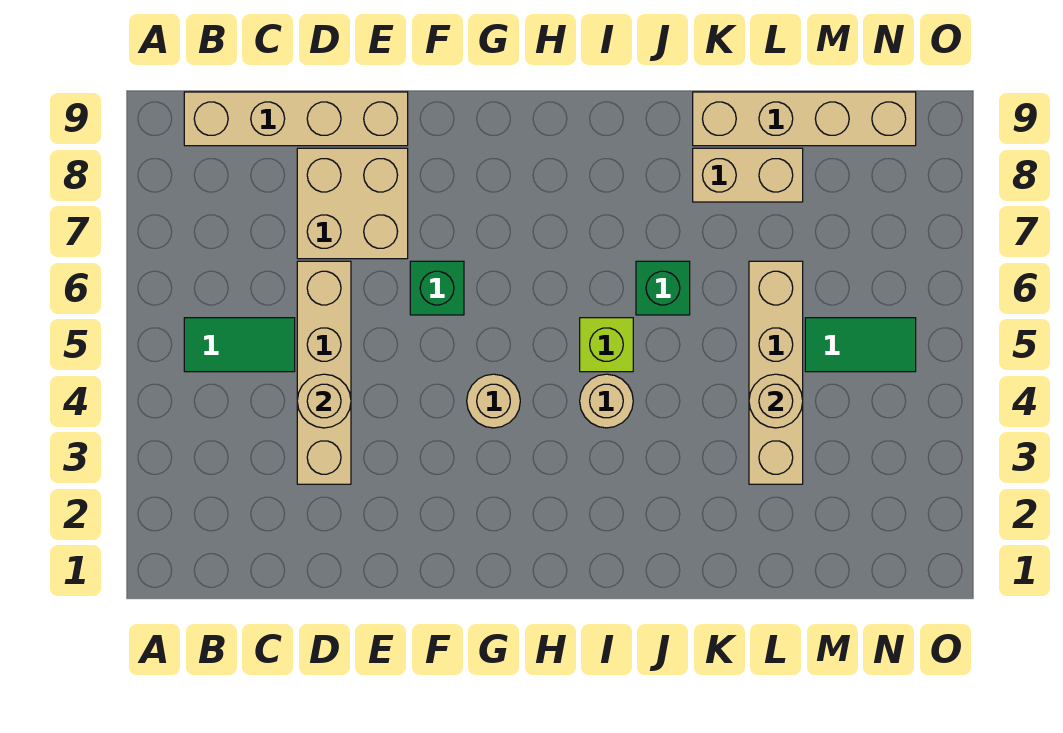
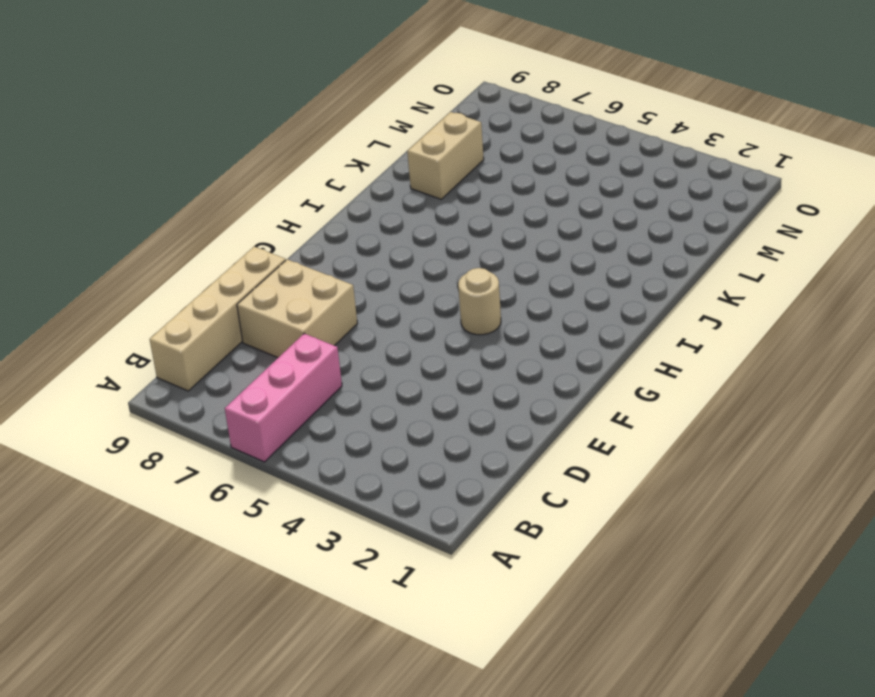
pink brick A6:C6 level 1 -> none
none -> green tile B5:C5 level 1
none -> tan brick D3:D6 level 1
none -> green brick F6 level 1

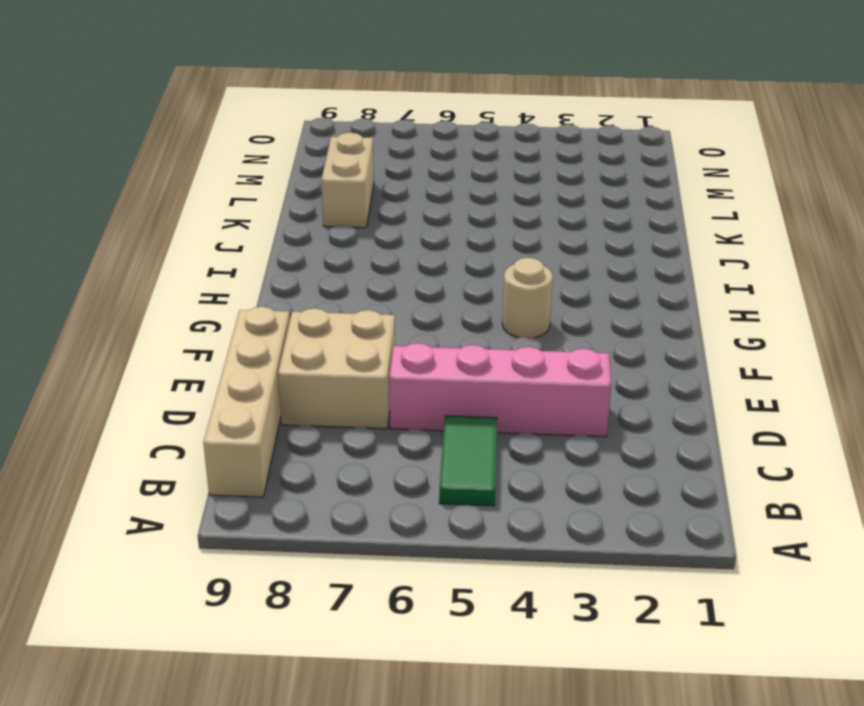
pink brick D3:D6 level 1 -> tan brick D3:D6 level 1
none -> green brick F6 level 1
none -> tan round brick I4 level 1
none -> lime brick I5 level 1

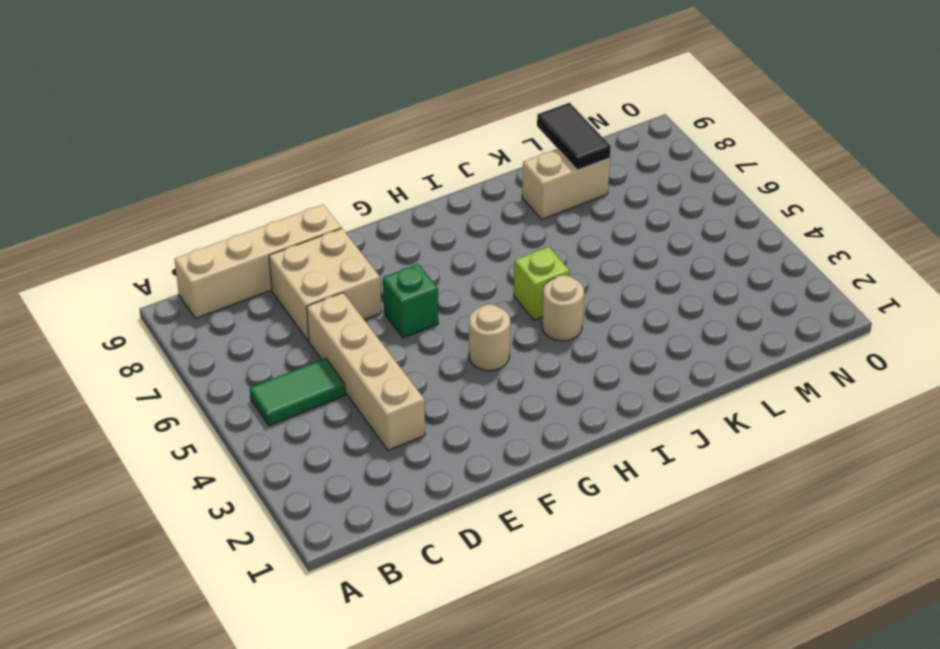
black tile L8:L9 level 2 -> none
none -> green brick J6 level 1
none -> tan brick K9:N9 level 1
none -> tan brick L3:L6 level 1

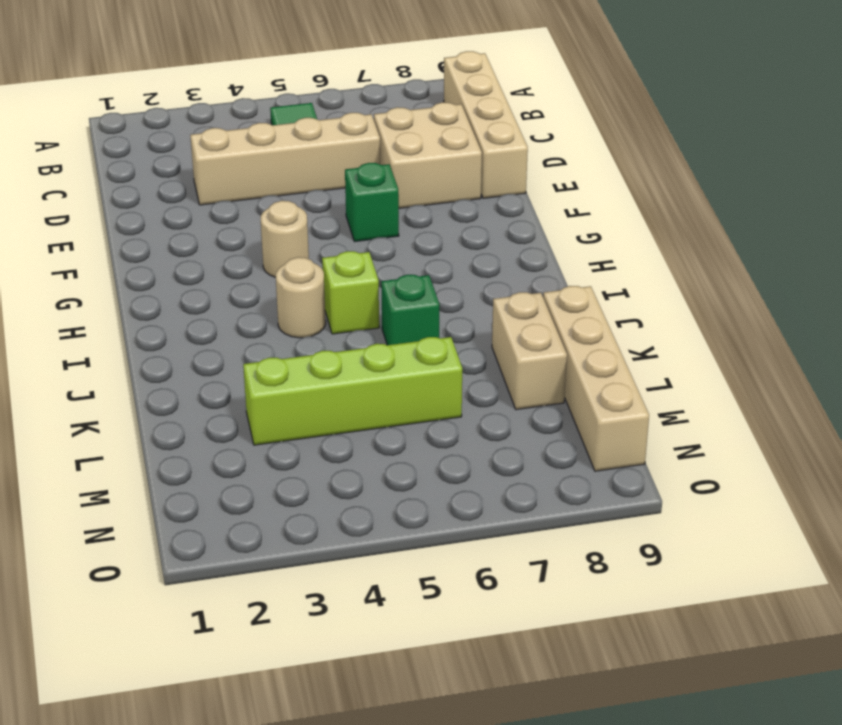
lime brick L3:L6 level 1 -> tan brick L3:L6 level 1
none -> green tile M5:N5 level 1
none -> tan round brick D4 level 2
none -> tan round brick L4 level 2

